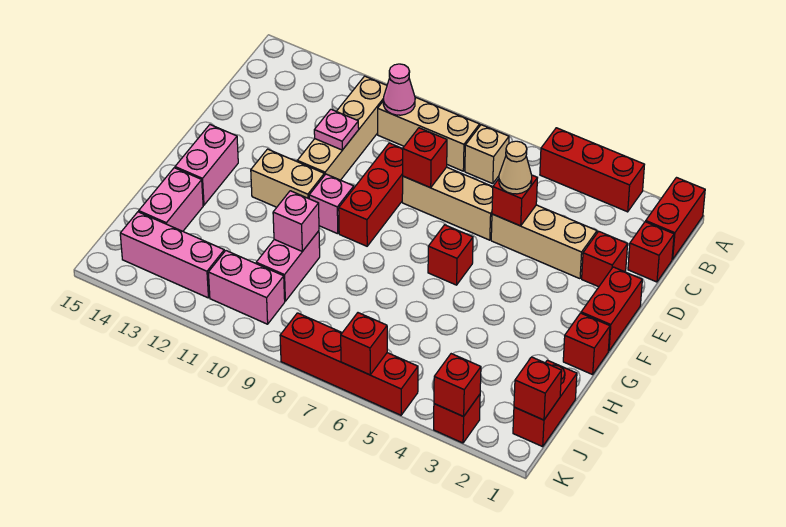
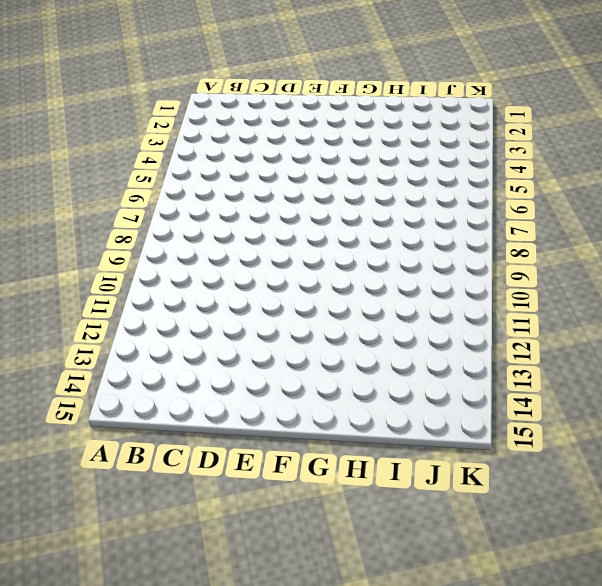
none -> red brick A1:B1 level 1
none -> red brick A3:A5 level 1
none -> tan brick B7 level 1
none -> tan brick B8:B10 level 1

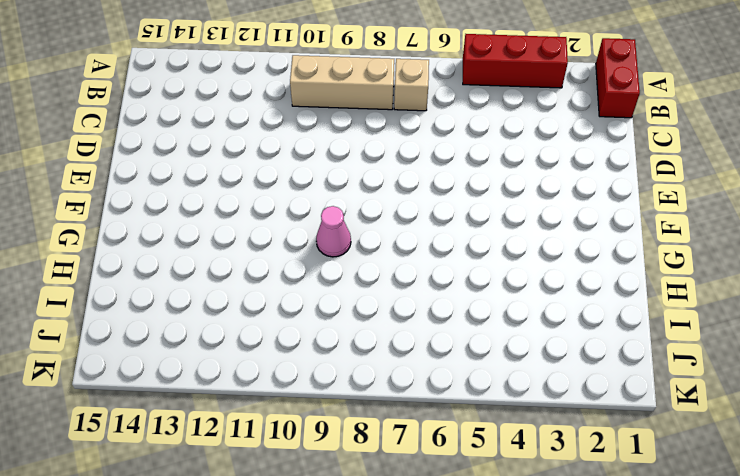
pink cone G9 level 1 -> pink cone B10 level 2
none -> tan brick B11:E11 level 1
none -> red brick C1 level 1
none -> red brick D2 level 1
none -> tan brick D3:D5 level 1

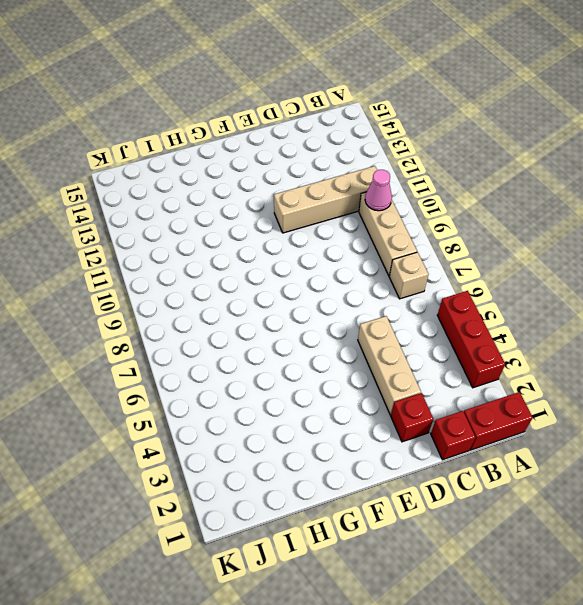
none -> tan brick D6:D8 level 1
none -> red brick D9:F9 level 1
none -> red brick E1:F1 level 1
none -> red brick F6 level 1

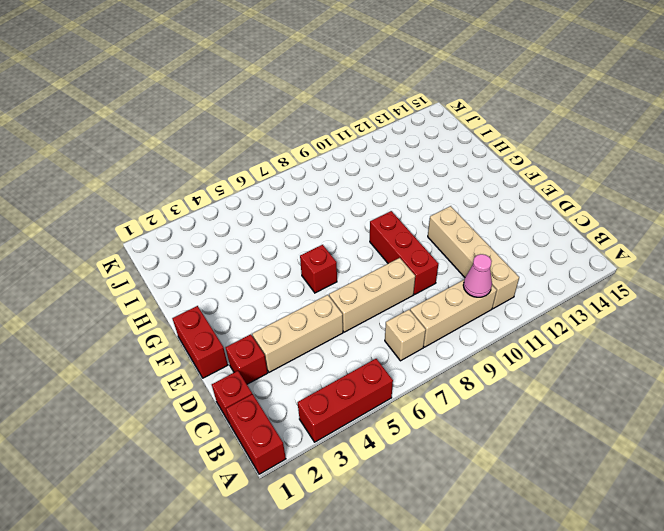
none -> pink brick F10 level 1
none -> tan brick F11:F12 level 1
none -> pink brick F14:G14 level 1
none -> red brick G1 level 1

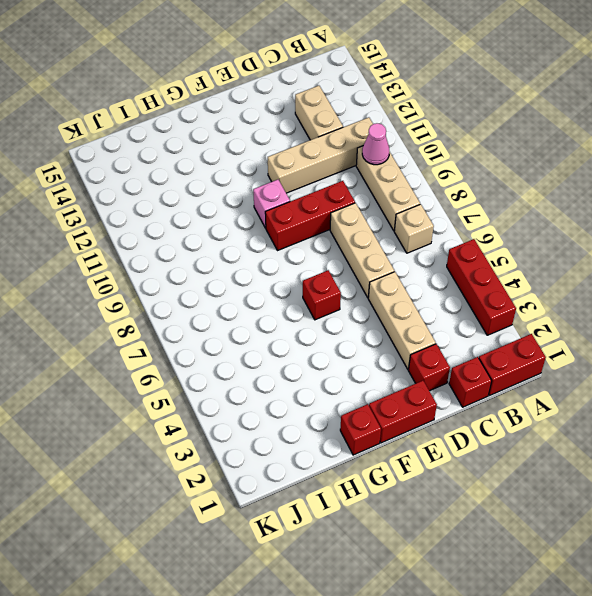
tan brick C12:C13 level 1 -> tan brick F11:F12 level 1
none -> pink brick F14:G14 level 1
none -> pink brick H10:I10 level 1
none -> pink brick H14:I14 level 1
none -> red brick I1:J1 level 1

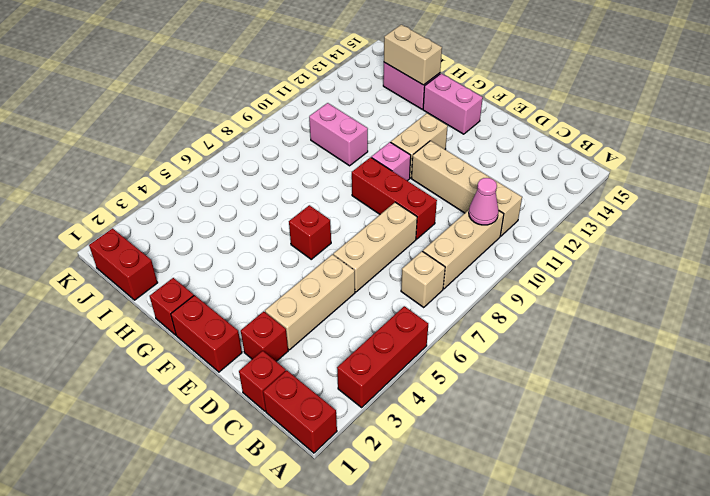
tan brick H14:I14 level 2 -> none
none -> pink brick J10:J11 level 1
none -> pink brick J12:J14 level 1
none -> red brick K3 level 1
none -> red brick K5:K8 level 1

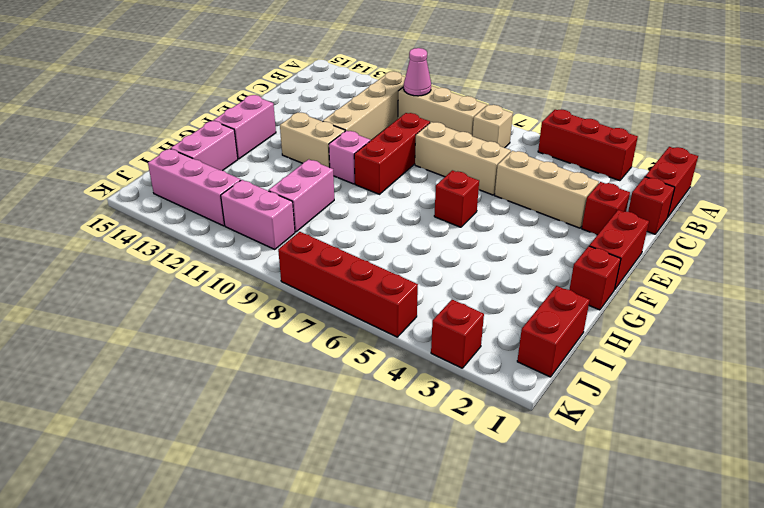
none -> red brick D5 level 2
none -> red brick D8 level 2
none -> pink plate D11 level 2
none -> pink brick H10 level 2

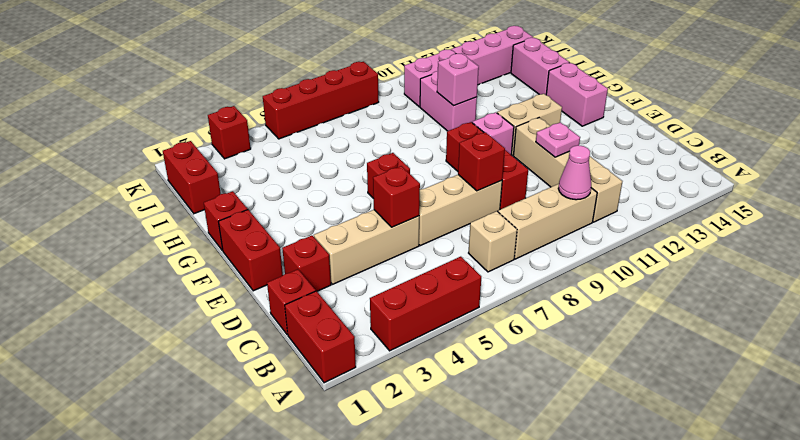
none -> red brick J1 level 2
none -> red brick K3 level 2
none -> red brick K6 level 2
none -> tan cone D5 level 3

